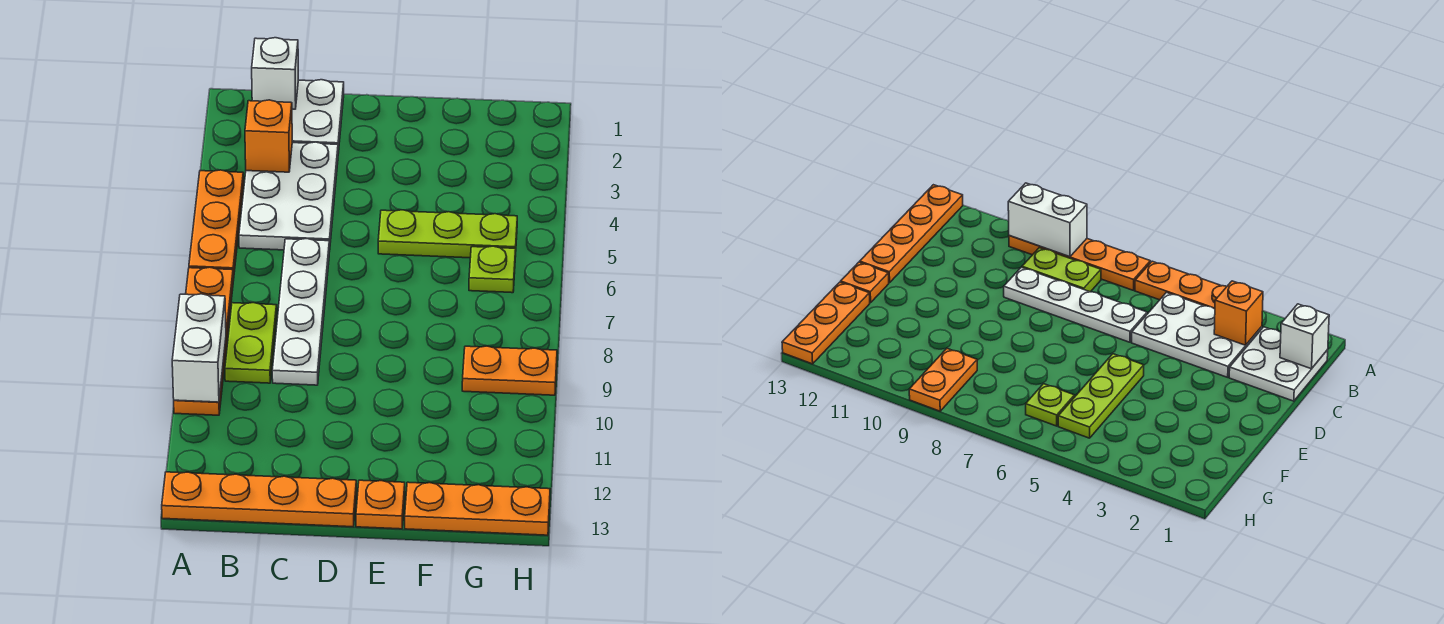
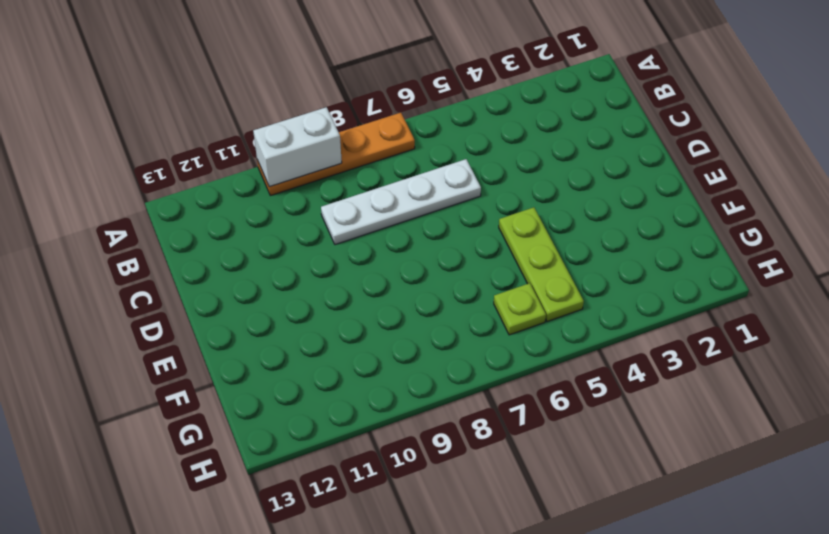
none -> orange plate A4:A6 level 1
none -> orange plate A13:D13 level 1
none -> white plate B1:C2 level 1

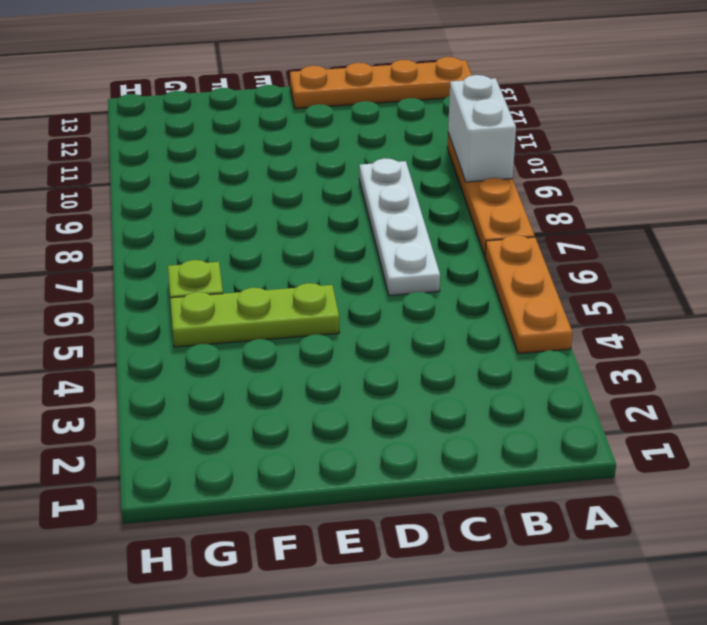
none -> white plate B1:C2 level 1
none -> white plate B3:C5 level 1
none -> lime plate B8:B9 level 1

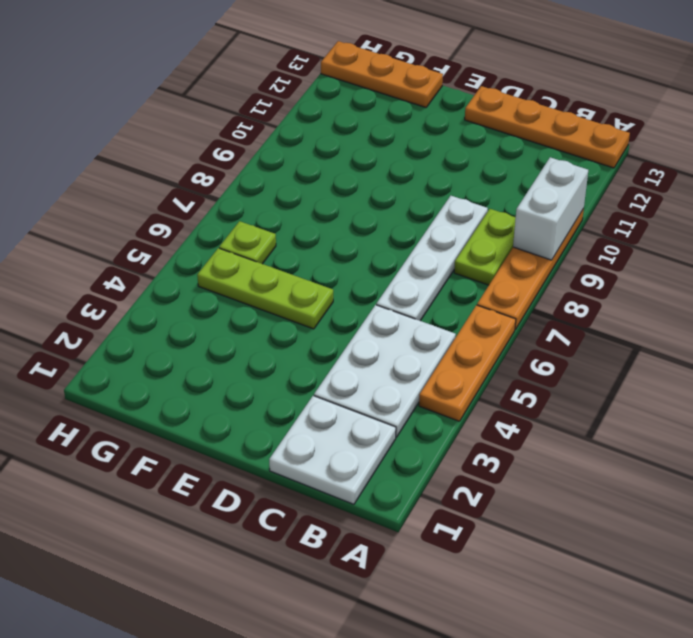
none -> orange plate E13 level 1
none -> orange plate G9:H9 level 1
none -> white brick B1 level 2

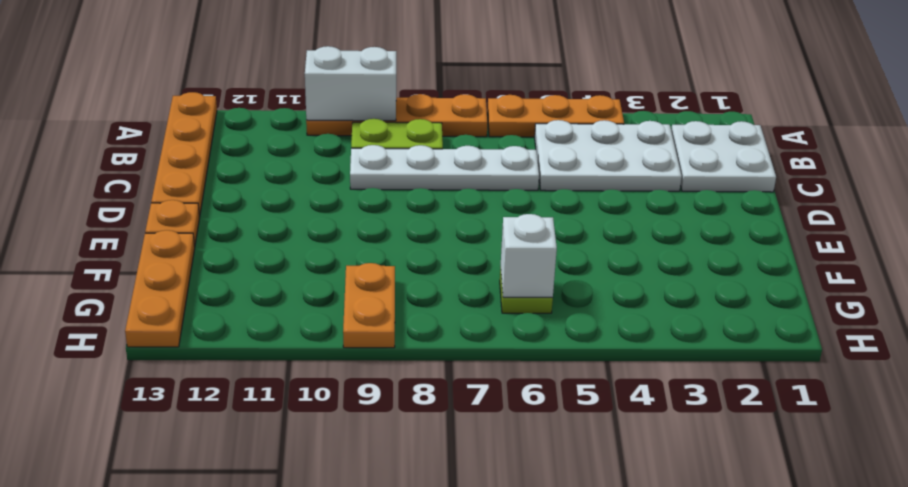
white brick G6 level 2 -> white brick B1 level 2
none -> lime plate E5:G5 level 1
none -> orange brick B3 level 2

